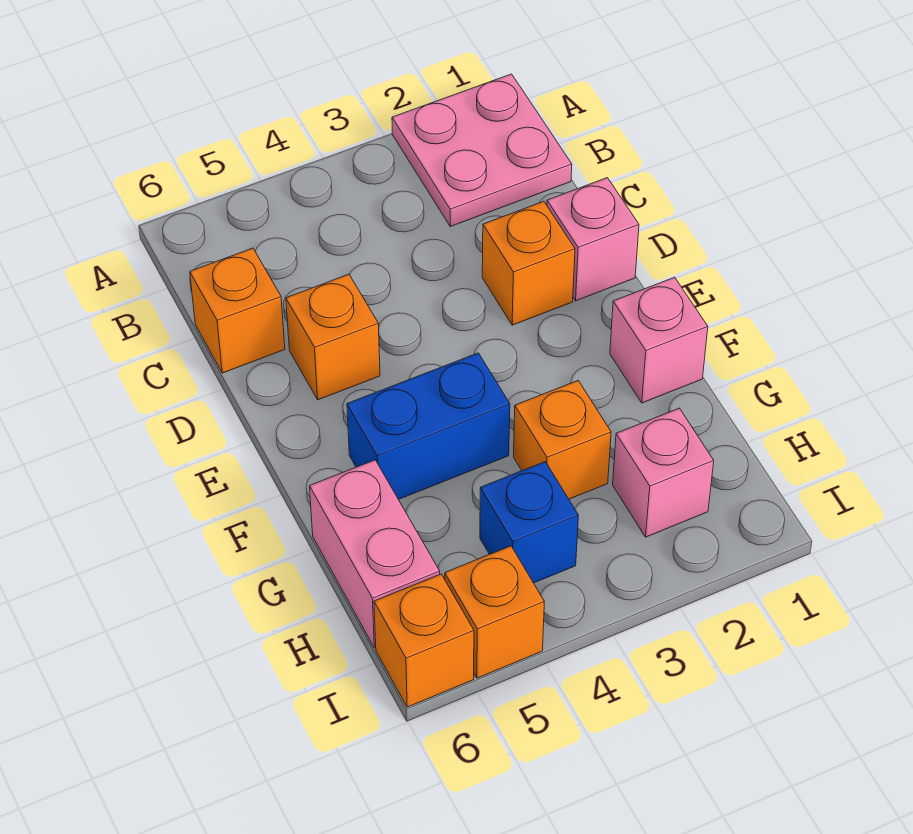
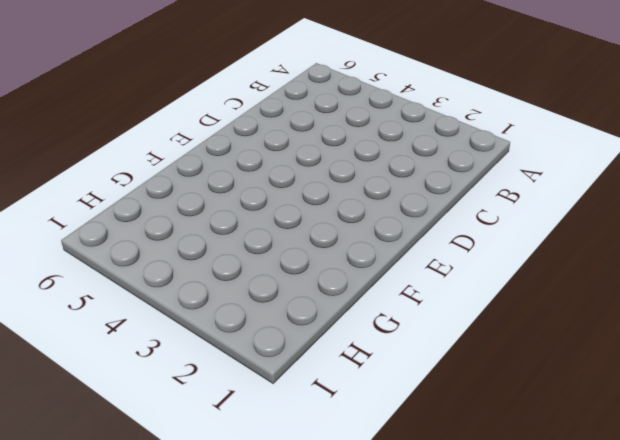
none -> pink plate A1:B2 level 1
none -> orange brick C6 level 1
none -> pink brick D1 level 1

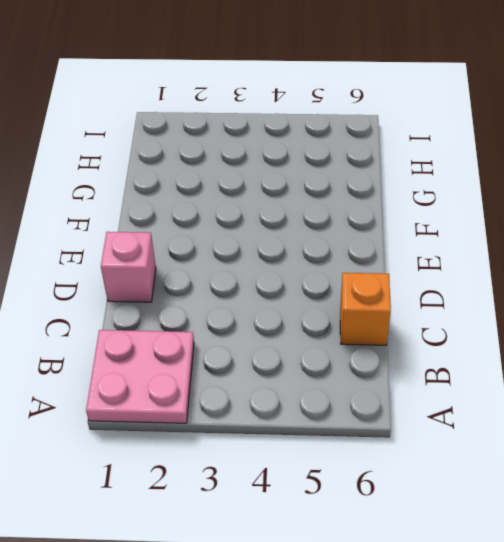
none -> orange brick D2 level 1
none -> orange brick D5 level 1
none -> pink brick F1 level 1

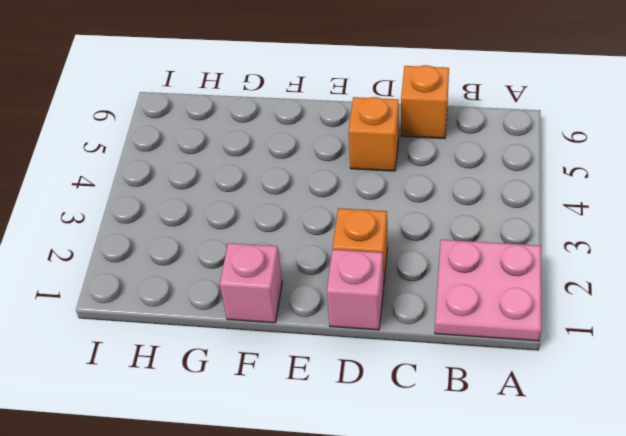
none -> blue brick F4:F5 level 1
none -> orange brick G3 level 1
none -> pink brick G6:H6 level 1

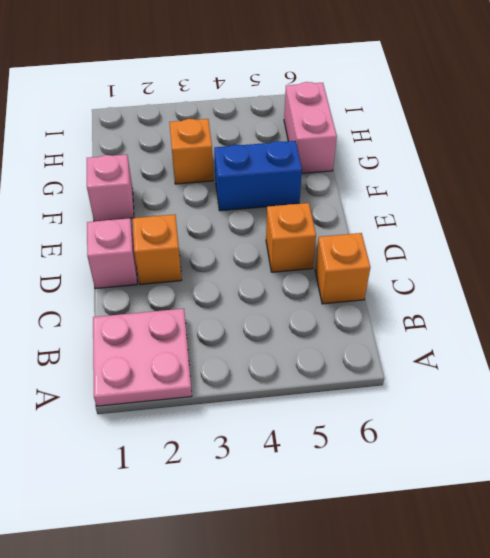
none -> pink brick H2 level 1
none -> blue brick H4 level 1
none -> orange brick I5 level 1

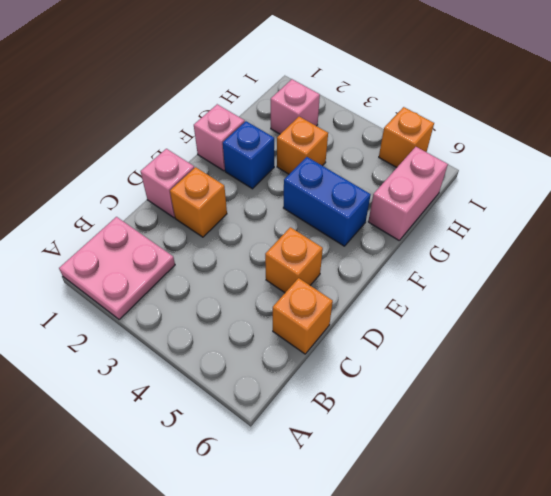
blue brick F2 level 1 -> blue brick H4 level 1
none -> orange brick I6 level 1

